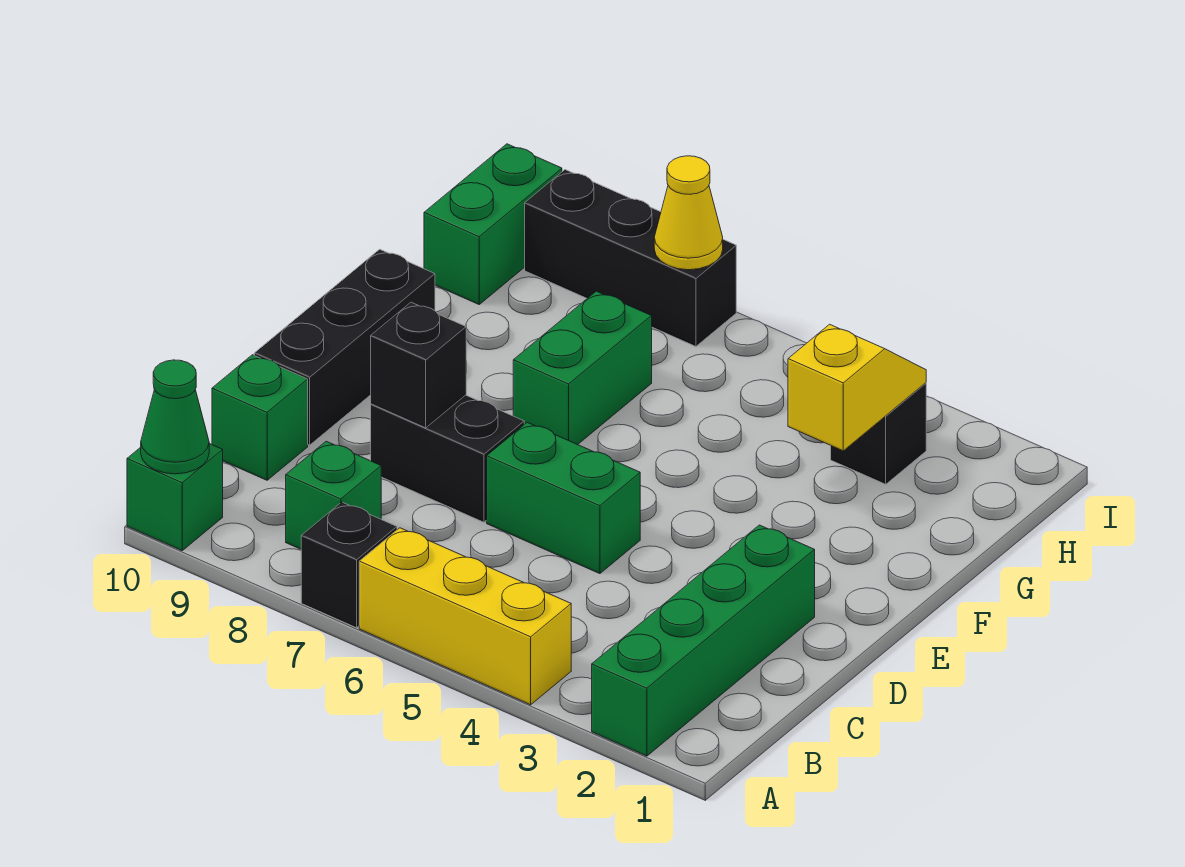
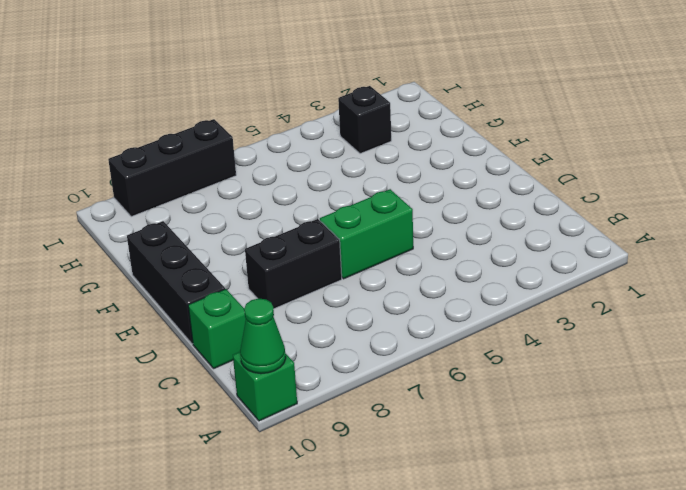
none -> green brick A2:D2 level 1
none -> yellow brick A4:A6 level 1
none -> black brick A7 level 1

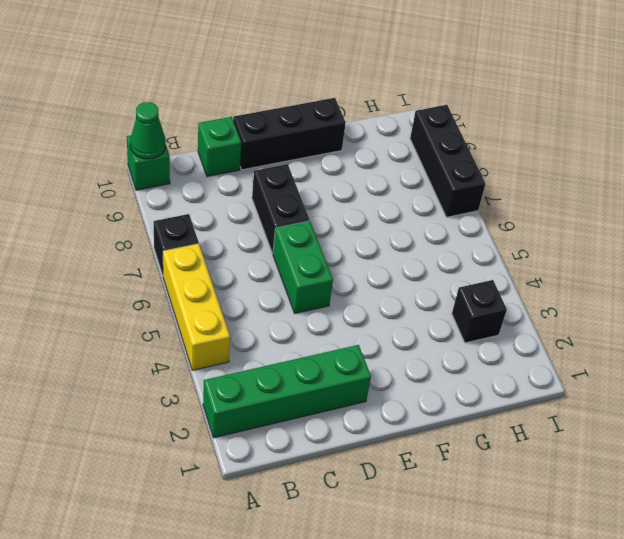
none -> green brick B8 level 1
none -> green brick F7:G7 level 1
none -> green brick H10:I10 level 1

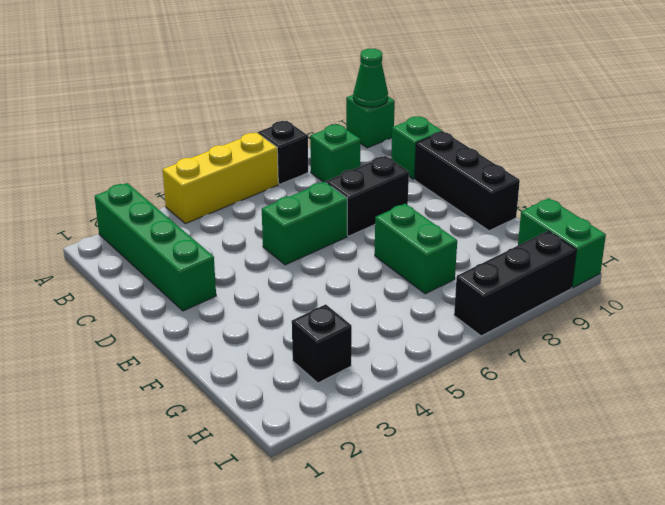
none -> black brick D8 level 2
none -> yellow slope G3:H3 level 2 top G
none -> yellow cone I7 level 2

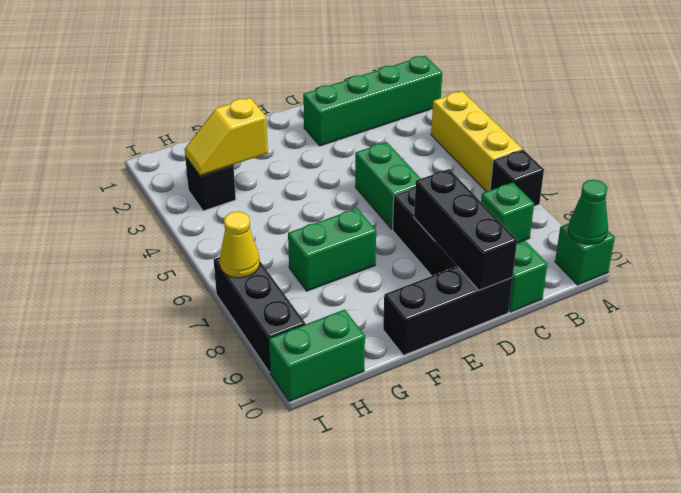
black brick D8:D10 level 2 -> black brick D8 level 2

